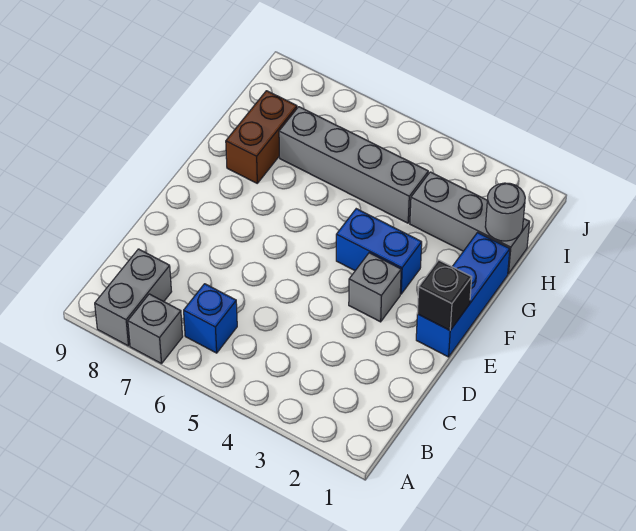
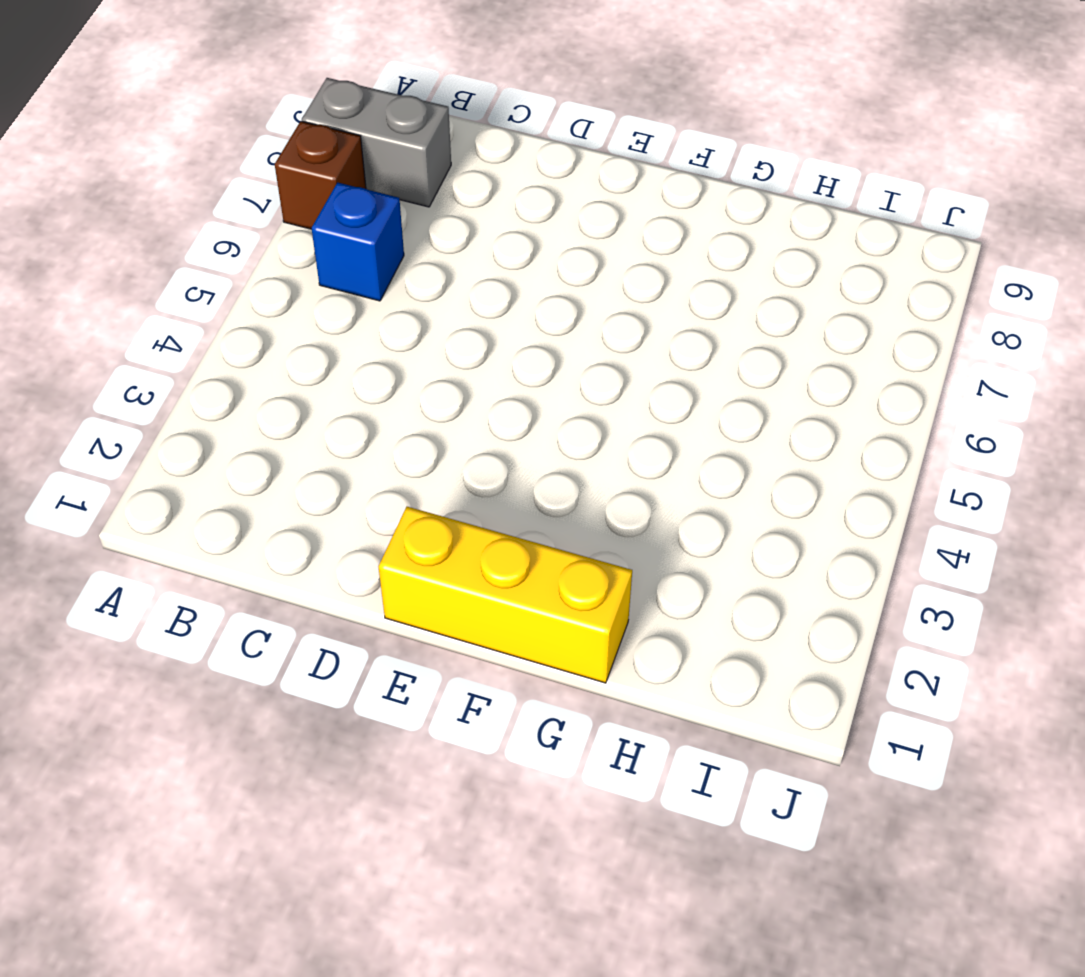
brown brick A7 level 1 -> grey brick A7 level 1
yellow brick E1:G1 level 1 -> blue brick E1:G1 level 1
none -> grey brick E3 level 1
none -> blue brick F3:F4 level 1

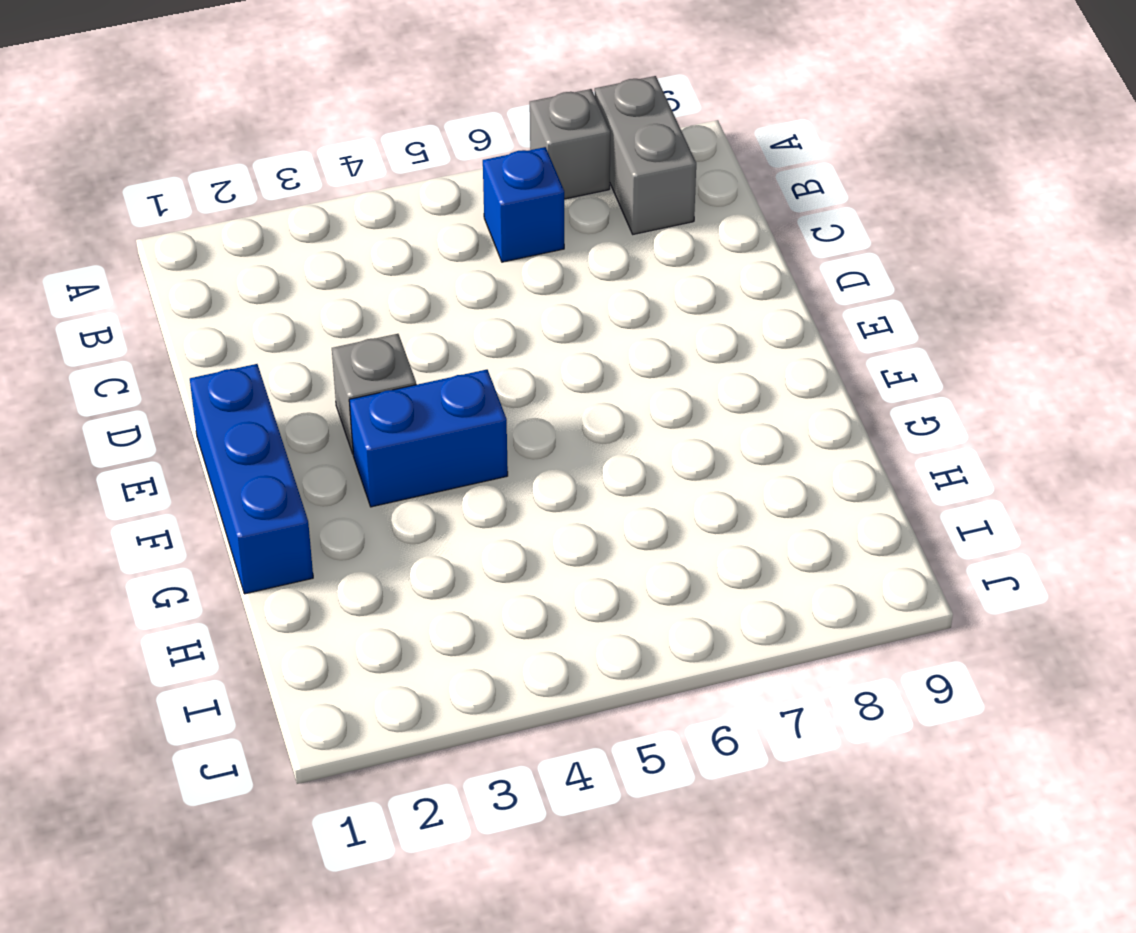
none -> brown brick G8:H8 level 1
none -> grey brick H1:H3 level 1

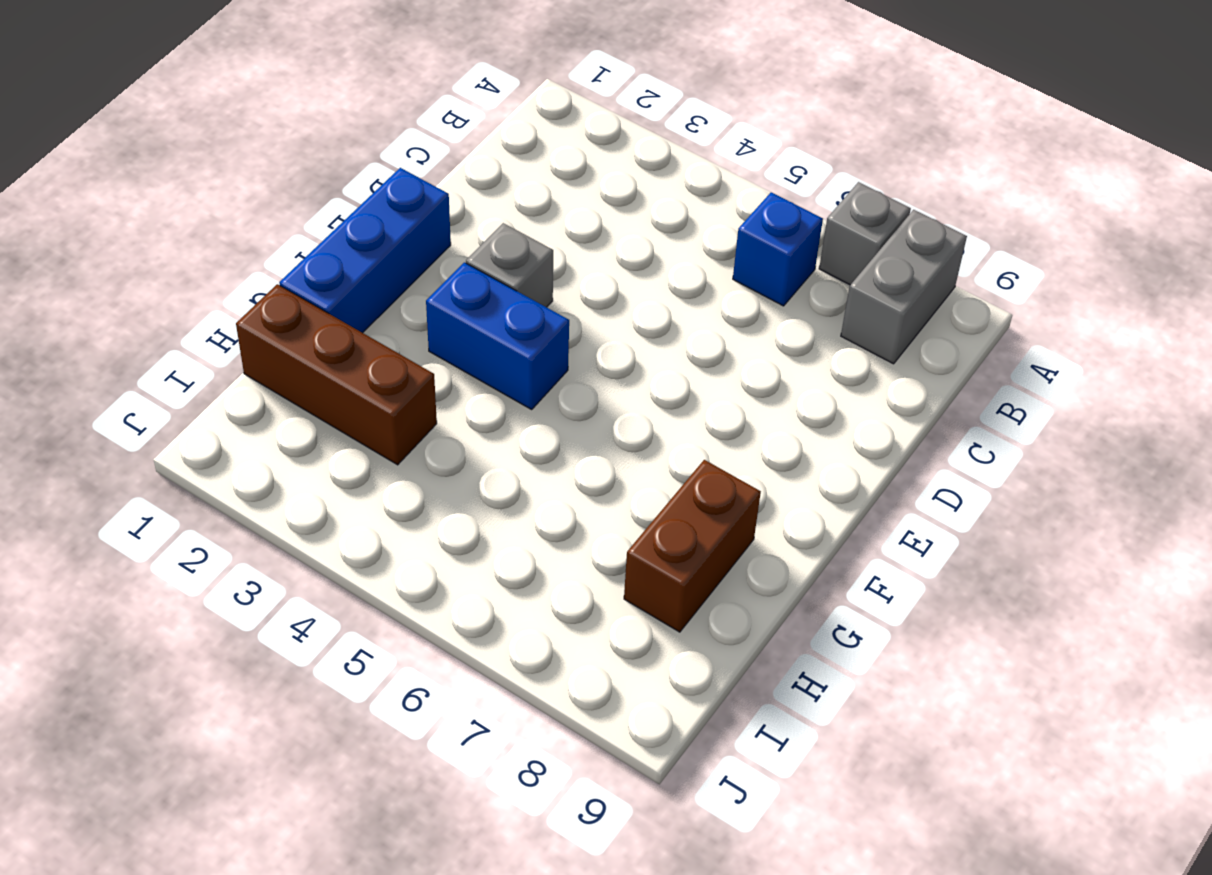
brown brick H1:H3 level 1 -> grey brick H1:H3 level 1
none -> grey brick H4:H7 level 1
none -> black brick E1 level 2

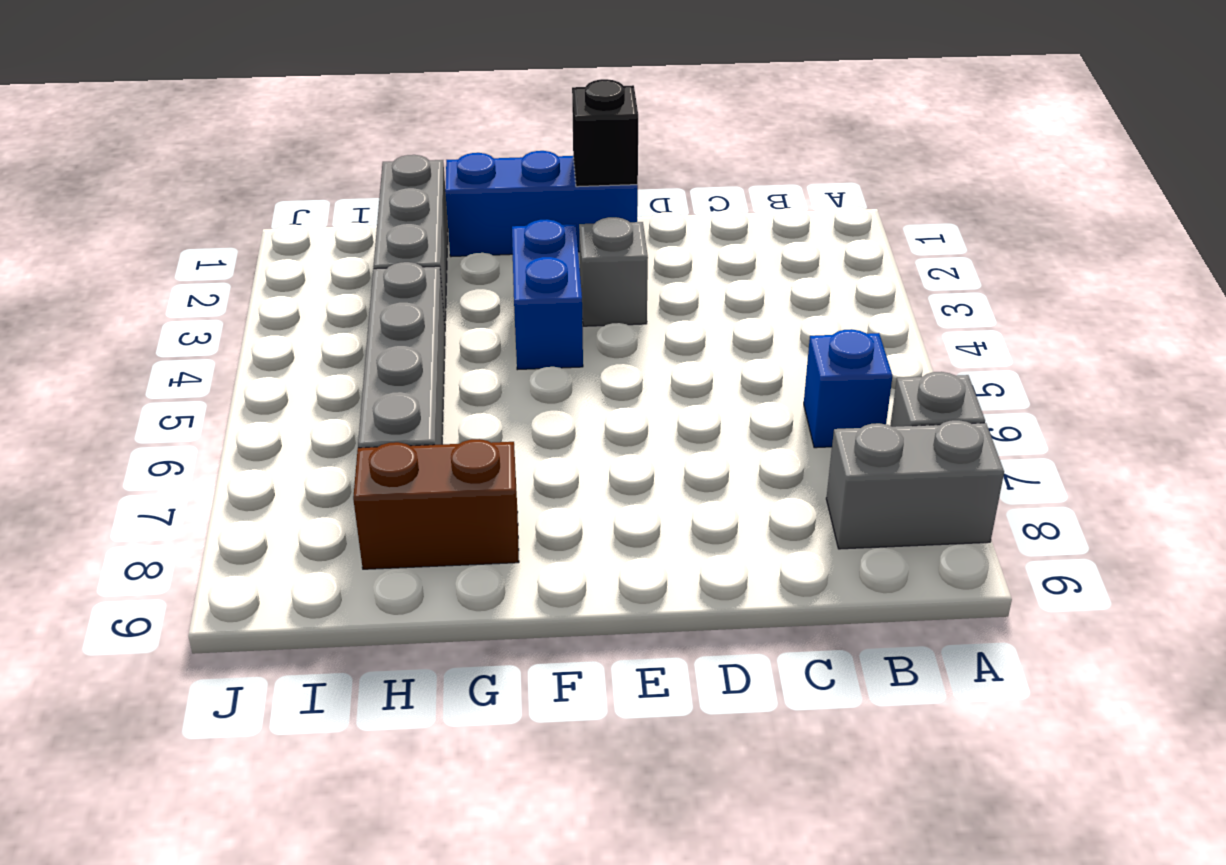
none -> grey round brick H1 level 2

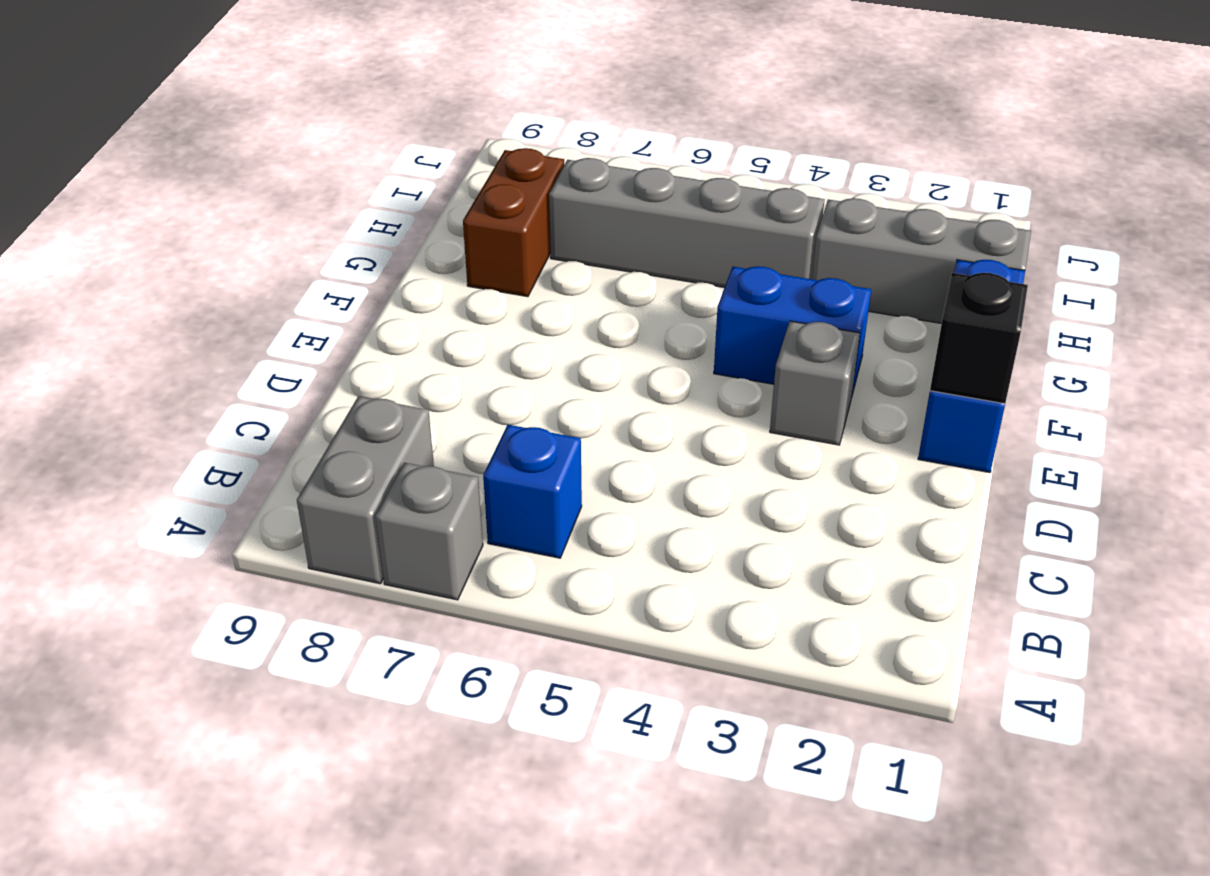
none -> grey round brick H1 level 2

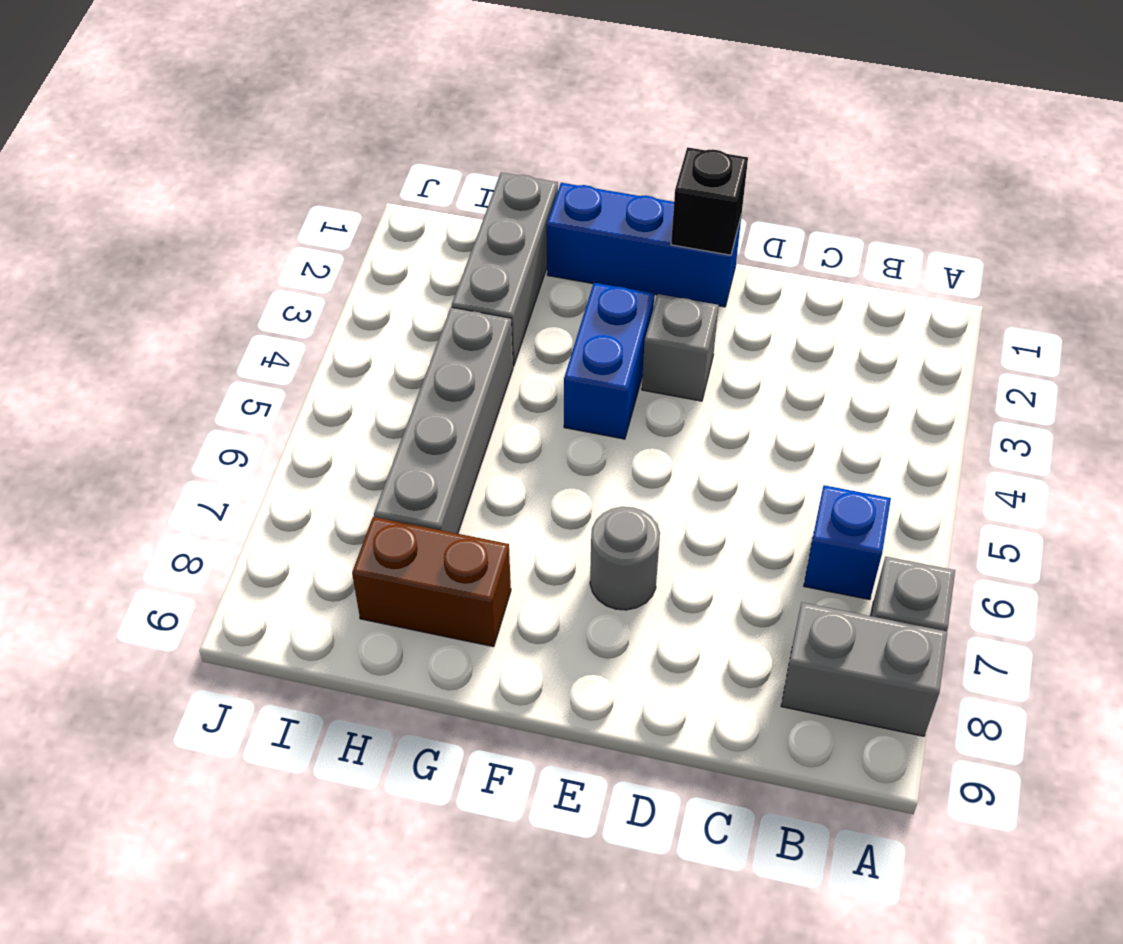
grey round brick E7 level 1 -> grey round brick H1 level 2

